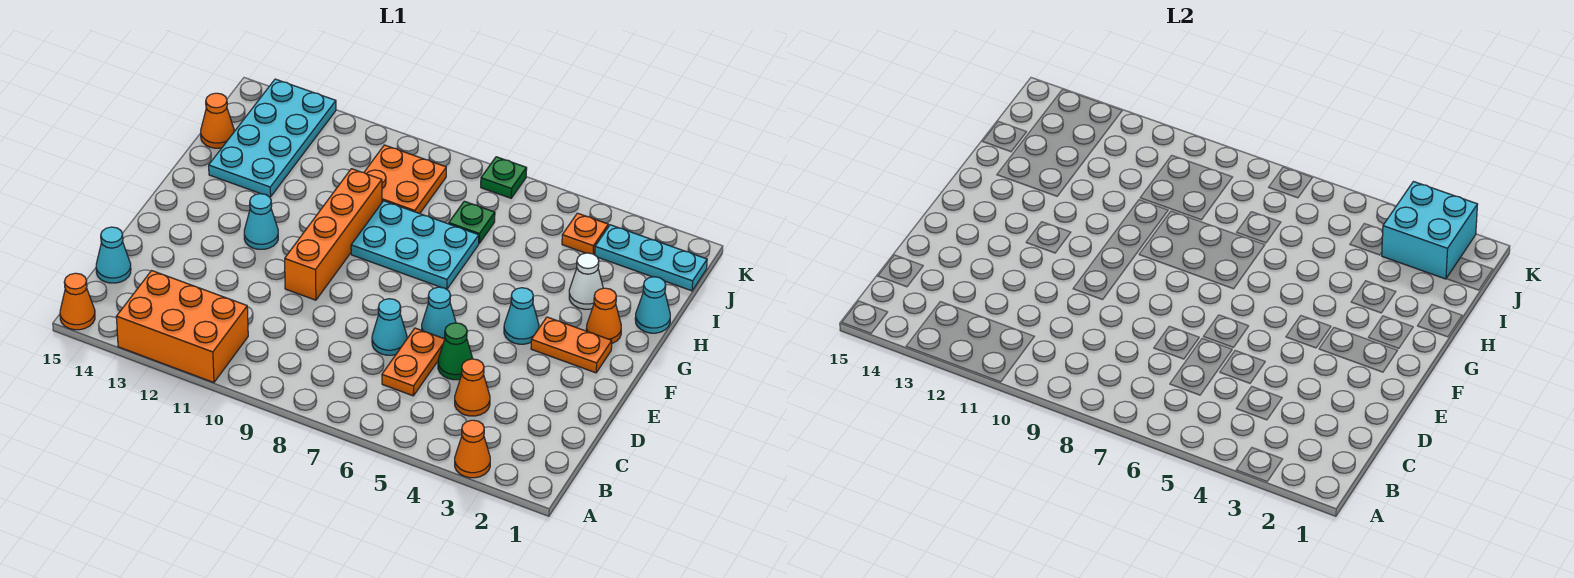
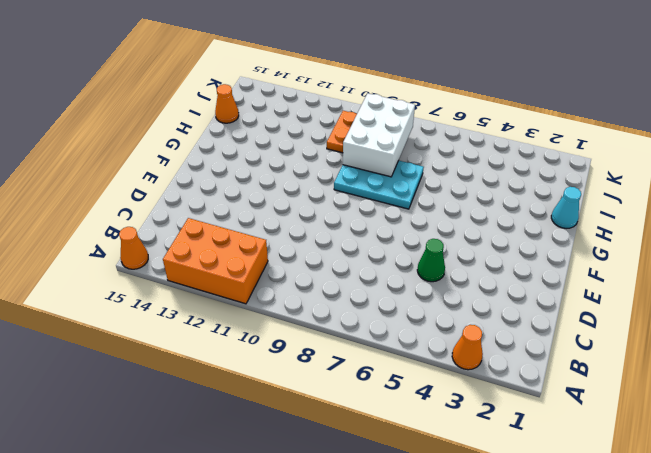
white brick H8:J9 level 2 -> none
none -> orange cone C4 level 1
none -> orange plate C6:D6 level 1
none -> cyan cone C15 level 1

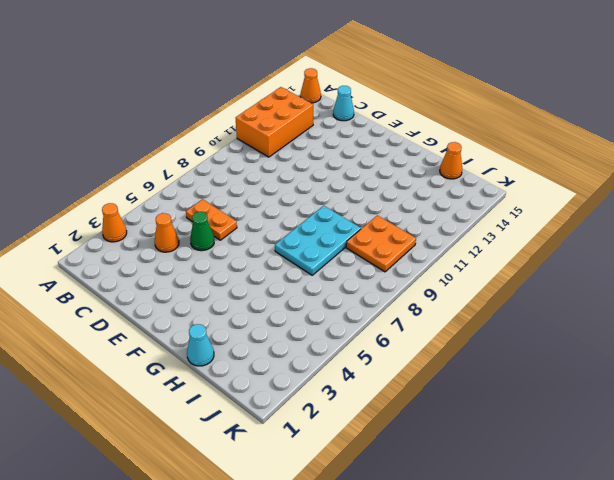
none -> cyan cone D7 level 1
none -> cyan cone E6 level 1
none -> orange brick E10:H10 level 1

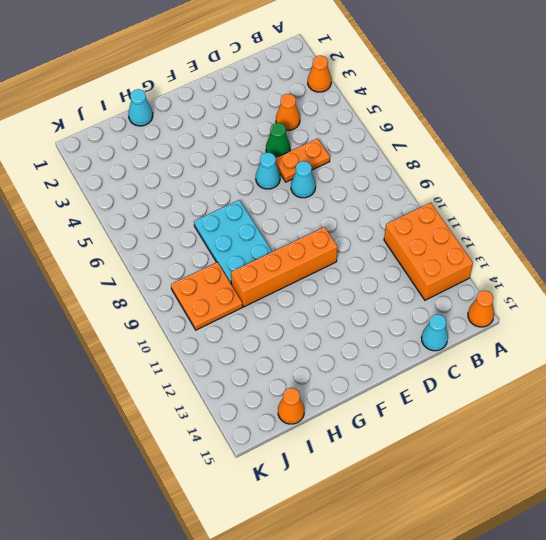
none -> orange plate F2:F3 level 1
none -> cyan cone F4 level 1
none -> cyan cone F12 level 1

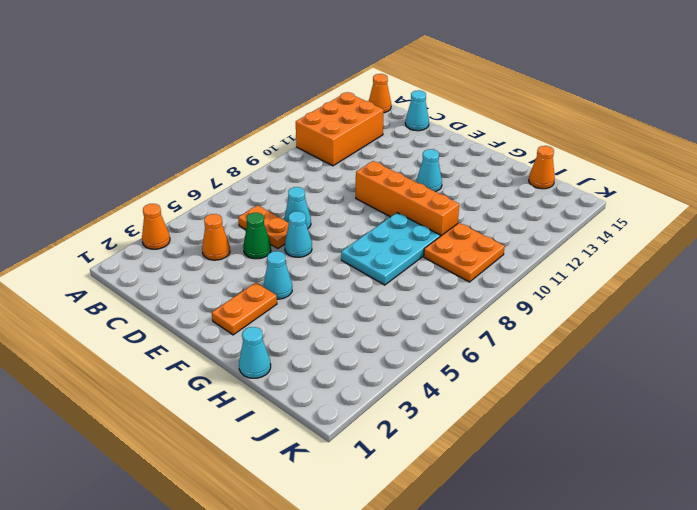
none -> orange cone G2 level 1
none -> white cone H3 level 1
none -> cyan plate H13:K14 level 1

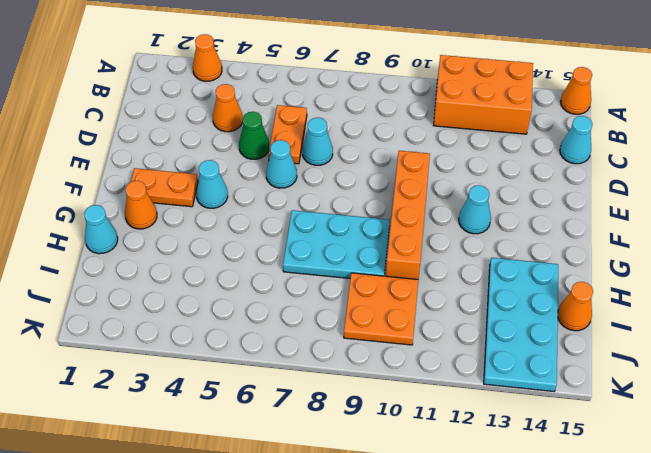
none -> white cone H3 level 1
none -> green plate I7 level 1
none -> cyan plate J1:J3 level 1

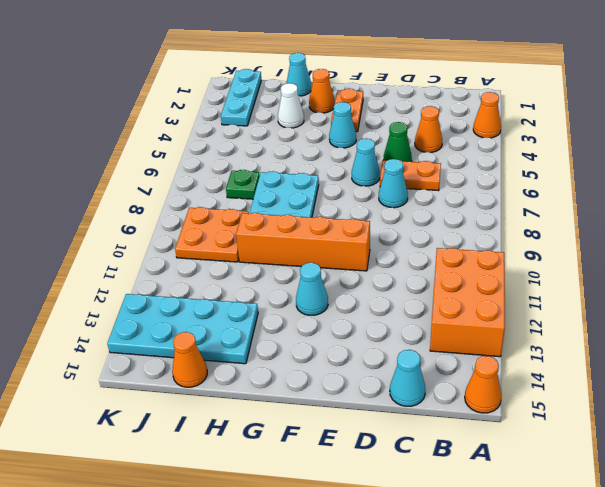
none -> orange plate J4 level 1
none -> green plate K7 level 1
none -> cyan brick J2:K3 level 2

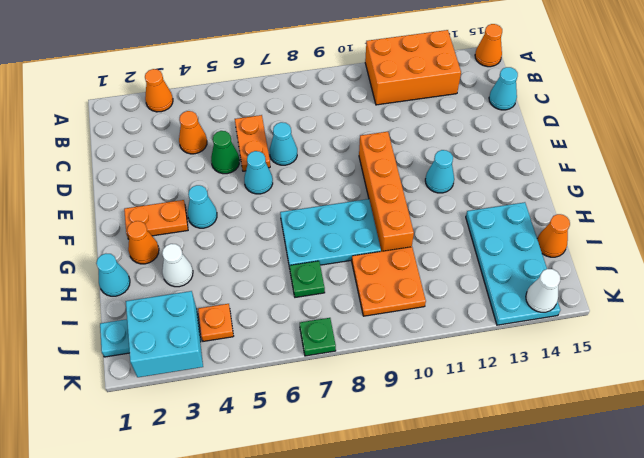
white cone K14 level 2 -> none

